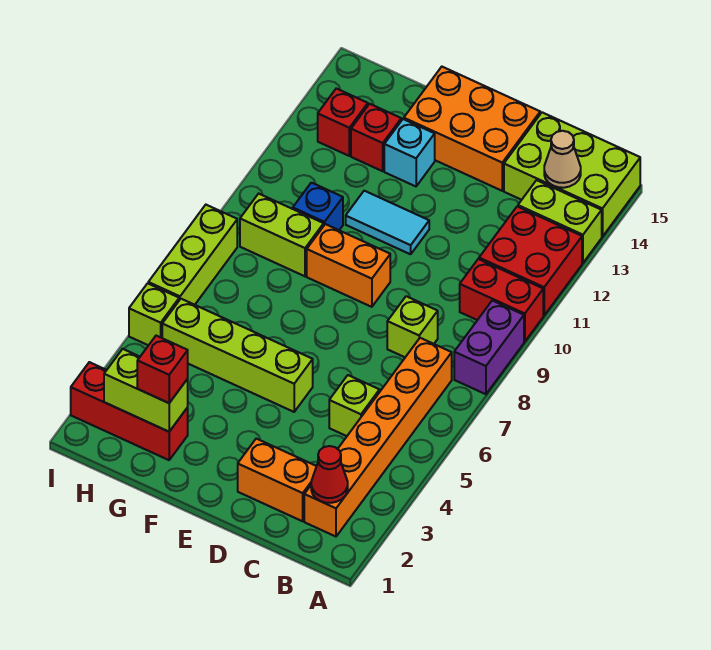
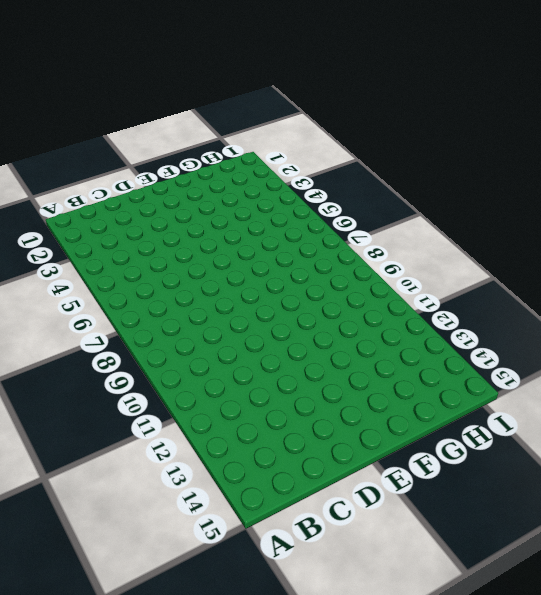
none -> purple brick A8:A9 level 1
none -> red brick A10:B10 level 1
none -> red brick A11:B12 level 1

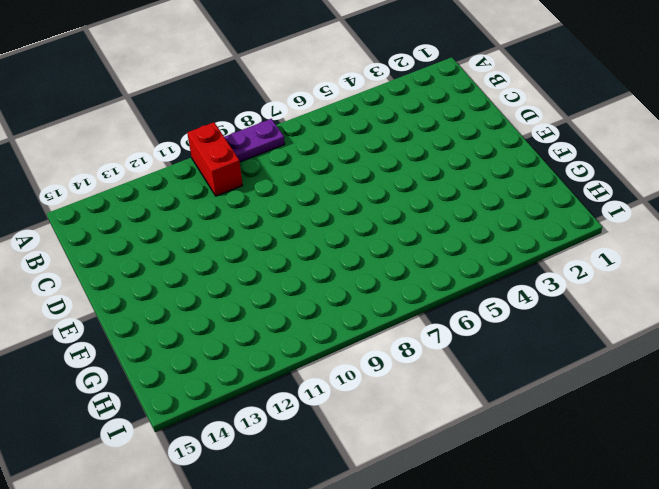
purple plate A8:A9 level 1 -> purple brick A8:A9 level 1
none -> red brick A11:B12 level 1
none -> lime brick A13:B13 level 1
none -> lime brick A14:C15 level 1

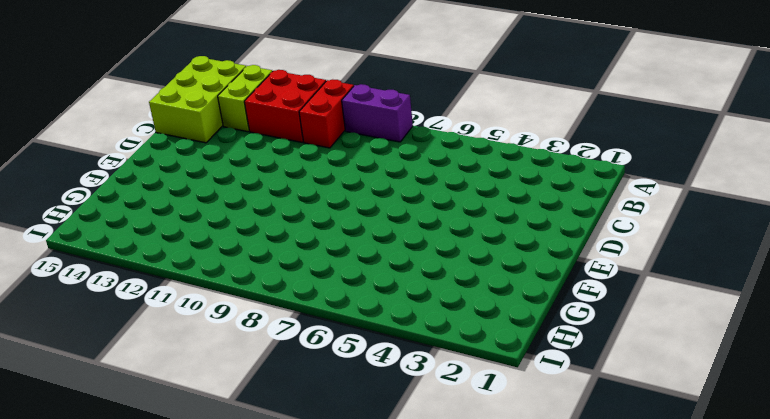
none -> orange brick B2:B7 level 1
none -> orange brick C2:D2 level 1
none -> lime brick C5 level 1

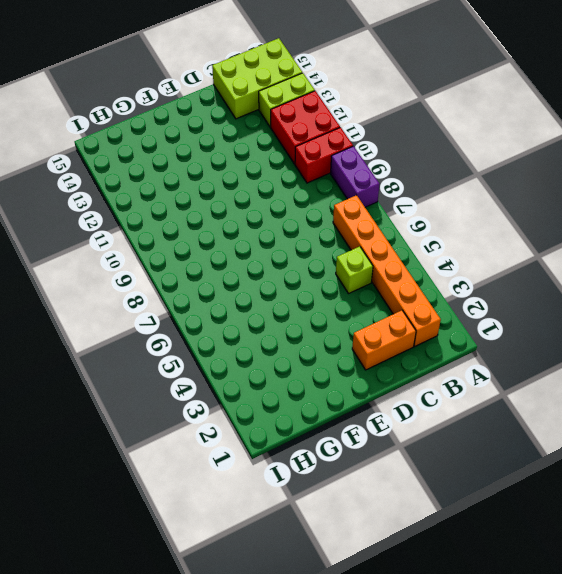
none -> lime brick C8 level 1
none -> orange brick D14:F15 level 1
none -> lime brick E5:H5 level 1

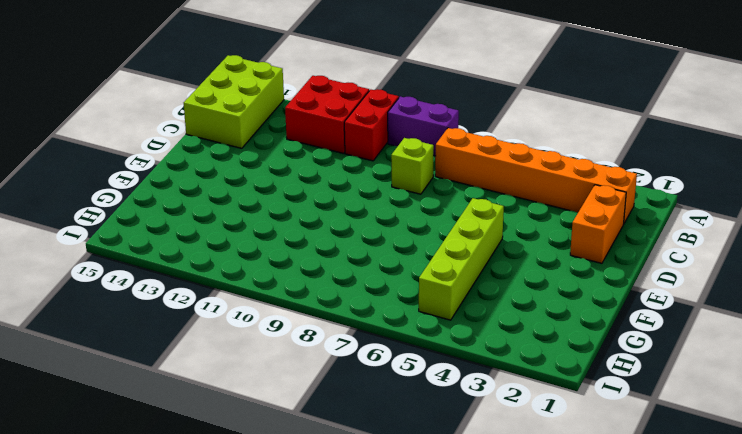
none -> lime brick A13:B13 level 1
none -> lime brick C5 level 1
none -> orange brick D14:F15 level 1

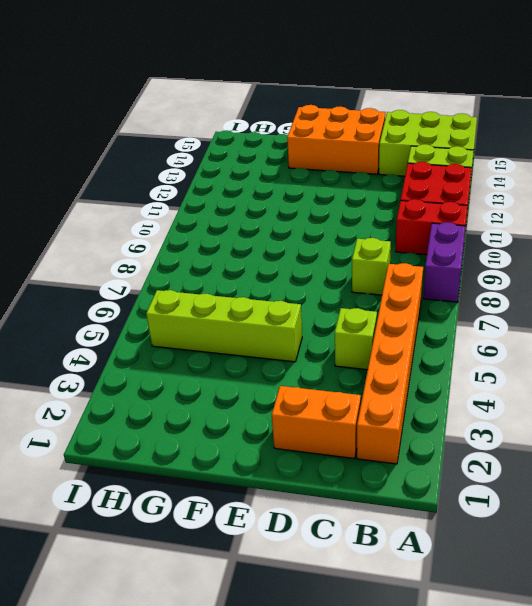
none -> orange brick E9:F9 level 1
none -> cyan tile E11:F11 level 1
none -> cyan brick F13 level 1

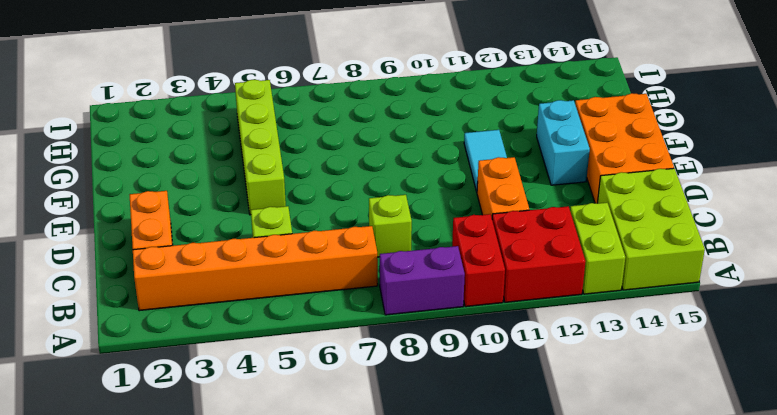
orange brick C11:D11 level 1 -> orange brick E9:F9 level 1
cyan brick E13:F13 level 1 -> cyan brick F13 level 1
none -> red brick G2:I2 level 1
none -> lime brick G9:H9 level 1
none -> blue brick G10 level 1

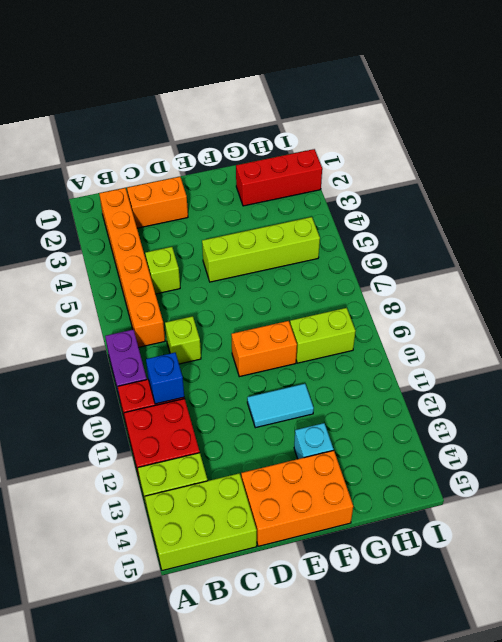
blue brick B10 level 2 -> blue brick G10 level 1
none -> red brick G13 level 1
none -> red brick H13 level 1
none -> lime brick I5 level 1

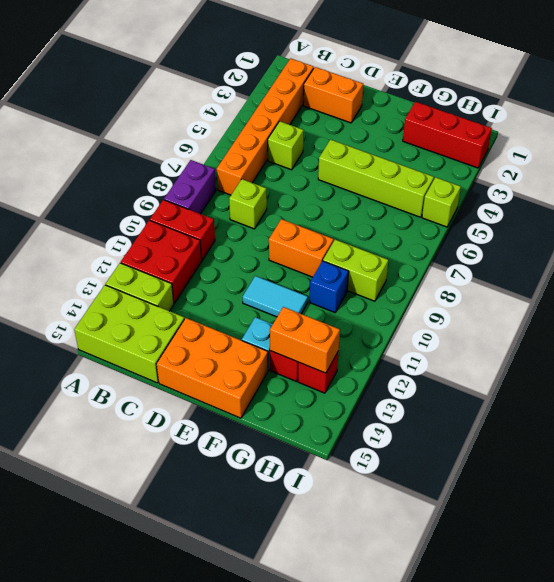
orange brick G13:H13 level 2 -> none
none -> lime brick I6:I8 level 1
none -> red cone B2 level 2
none -> tan cone B14 level 2

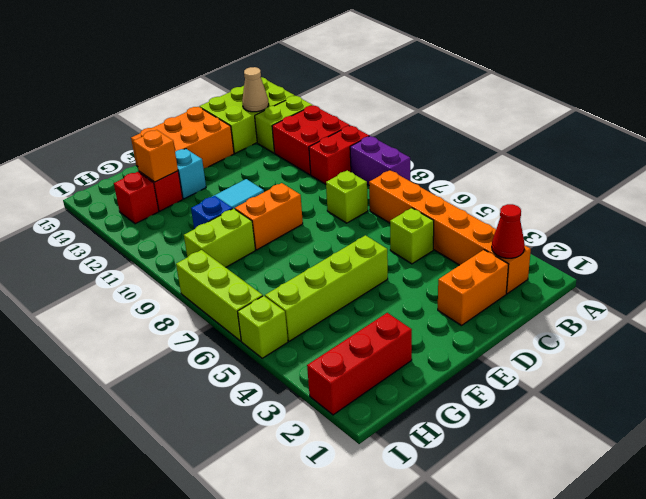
orange brick G13 level 2 -> none
none -> lime brick G2:H2 level 2
none -> red brick G2 level 3

